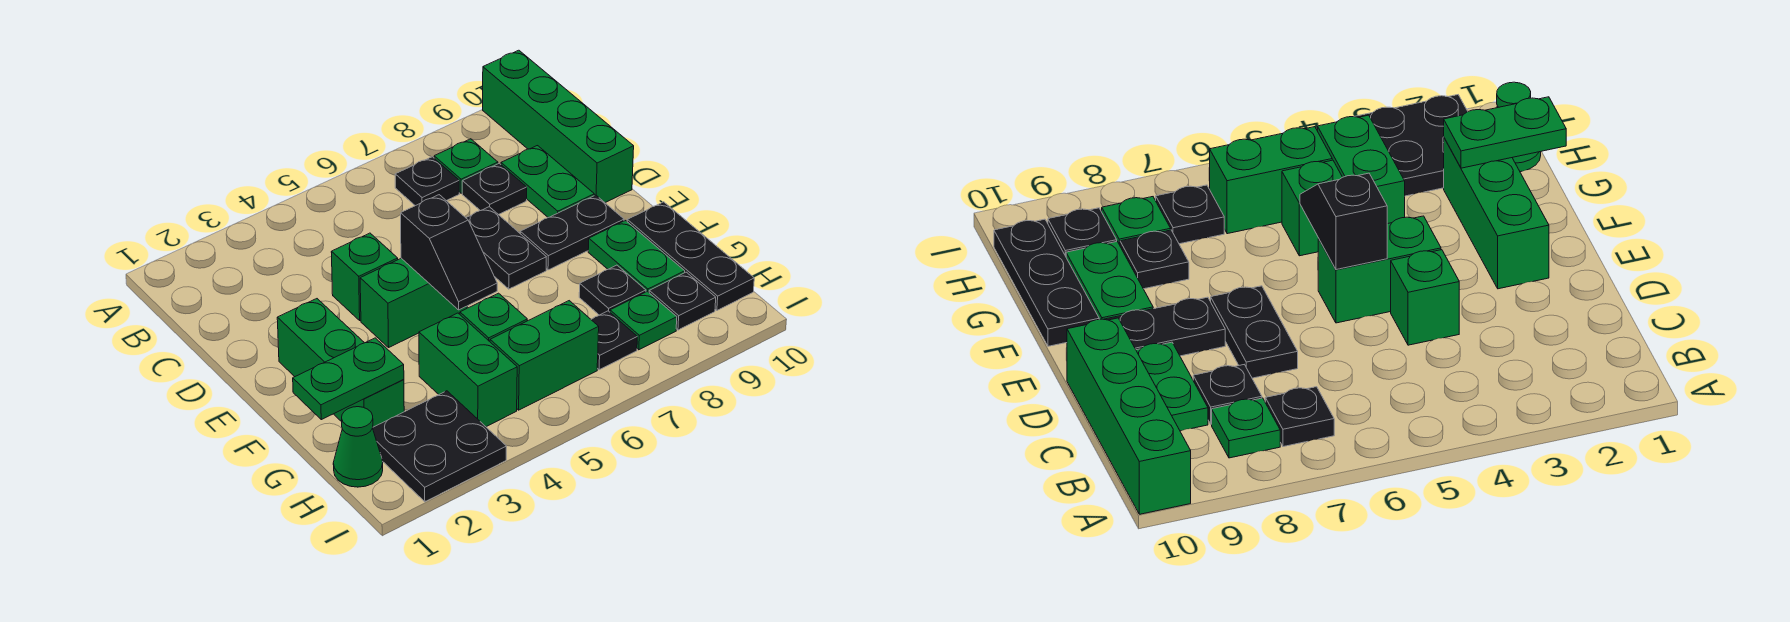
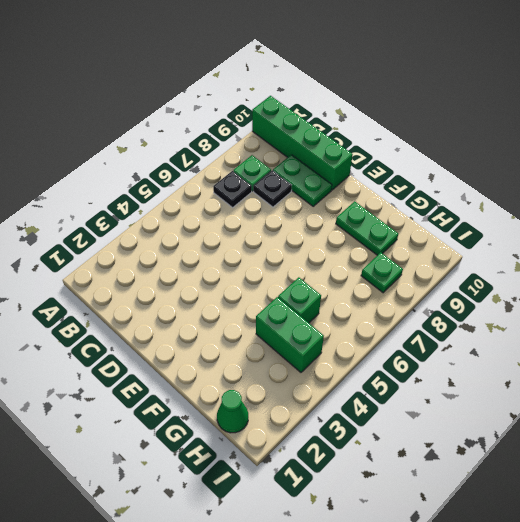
none -> green brick D4 level 1
none -> black plate D7:E7 level 1
none -> green brick E2:G2 level 1

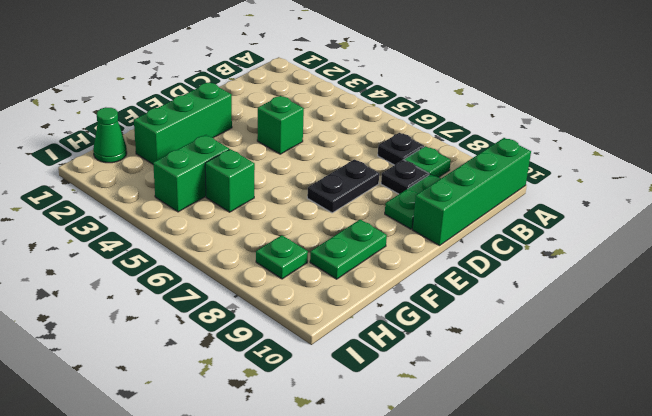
none -> green brick E4:E5 level 1
none -> black plate E8:E9 level 1
none -> black plate F10:H10 level 1

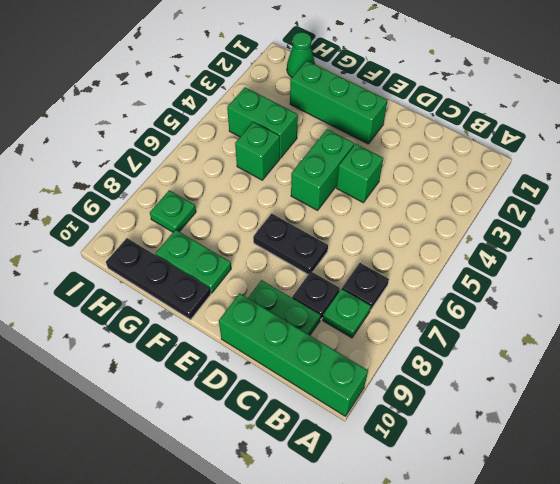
none -> black plate E8:E9 level 1
none -> black plate G8 level 1
none -> black plate H2:I3 level 1

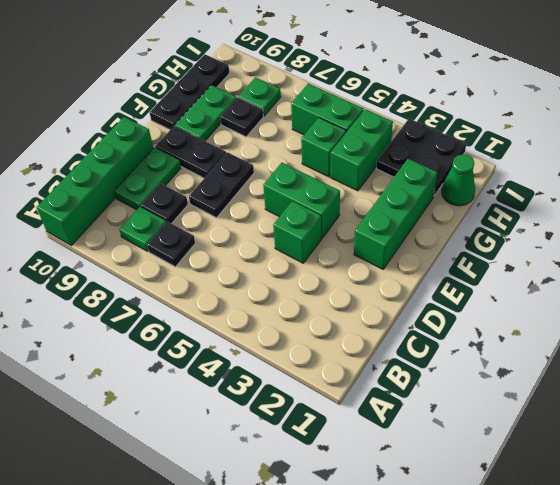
none -> black plate H7 level 1
none -> black plate H9 level 1
none -> black slope E5:F5 level 2 top E

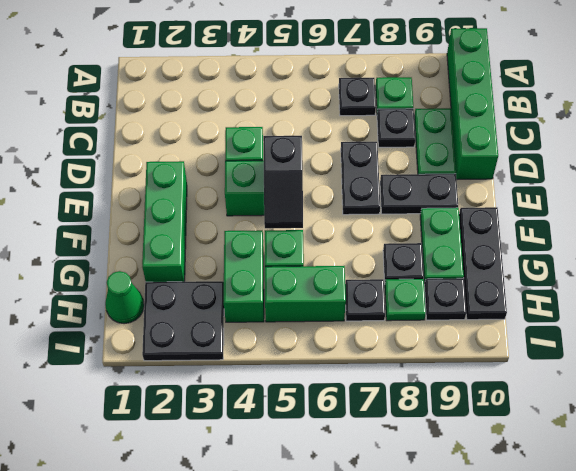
none -> green plate G1:G2 level 2

